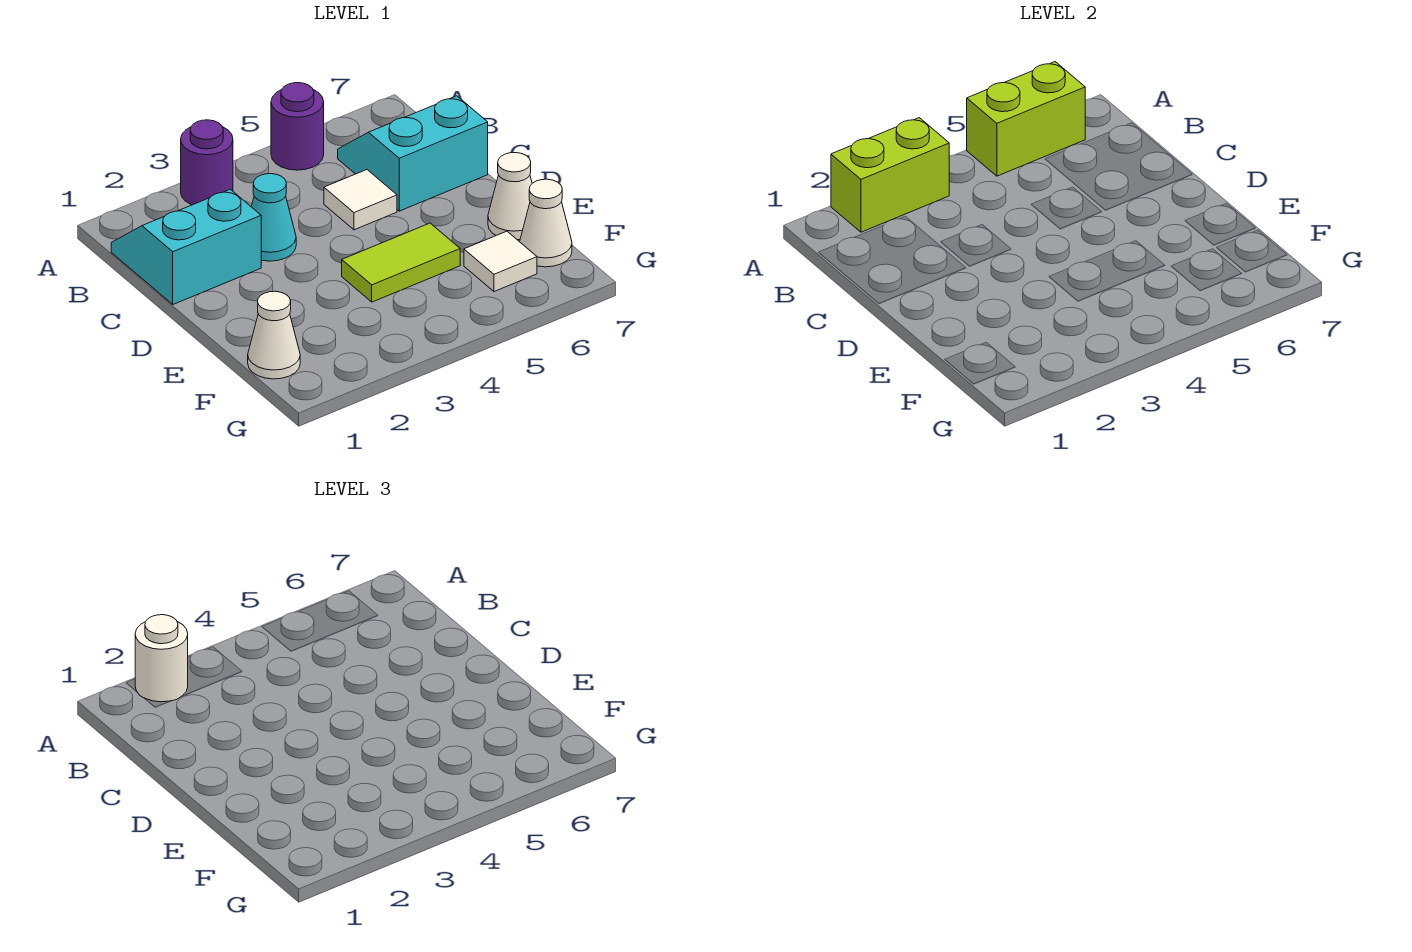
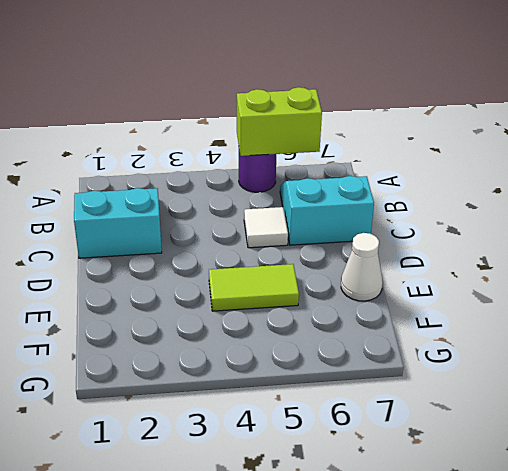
none -> purple round brick A3 level 1
none -> cyan cone C3 level 1
none -> white cone F1 level 1

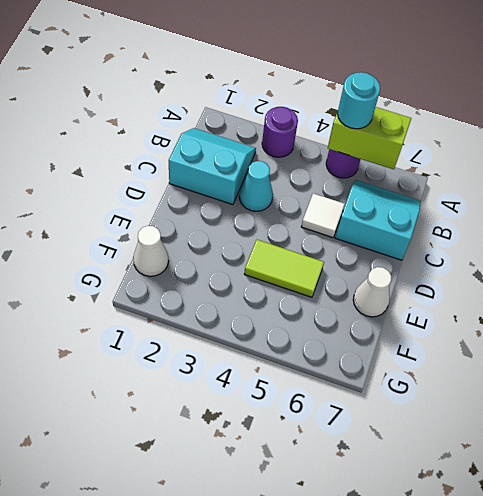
cyan round brick A5 level 3 -> none
none -> white tile F6 level 1
none -> white cone F7 level 1
none -> lime brick A2:A3 level 2

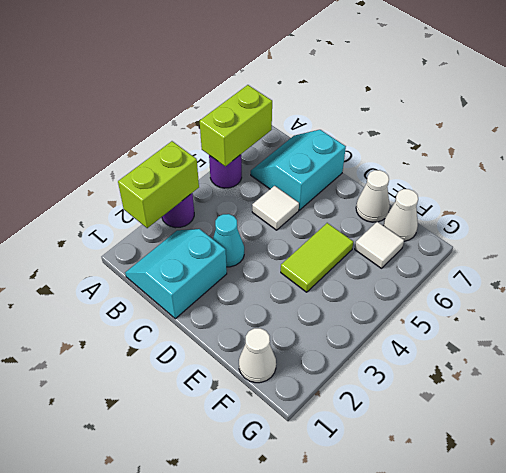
none -> white round brick A2 level 3

